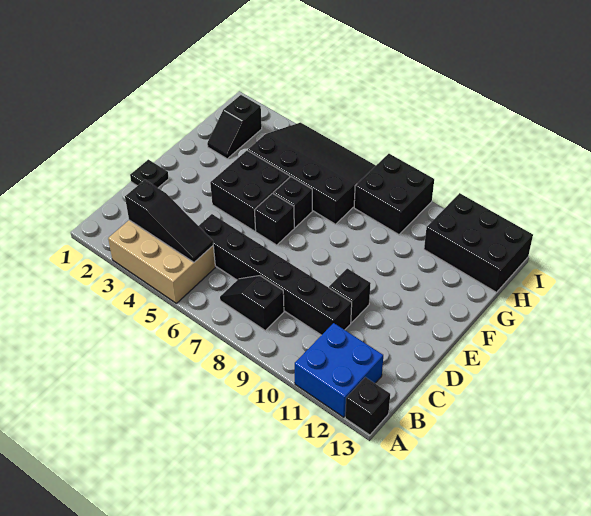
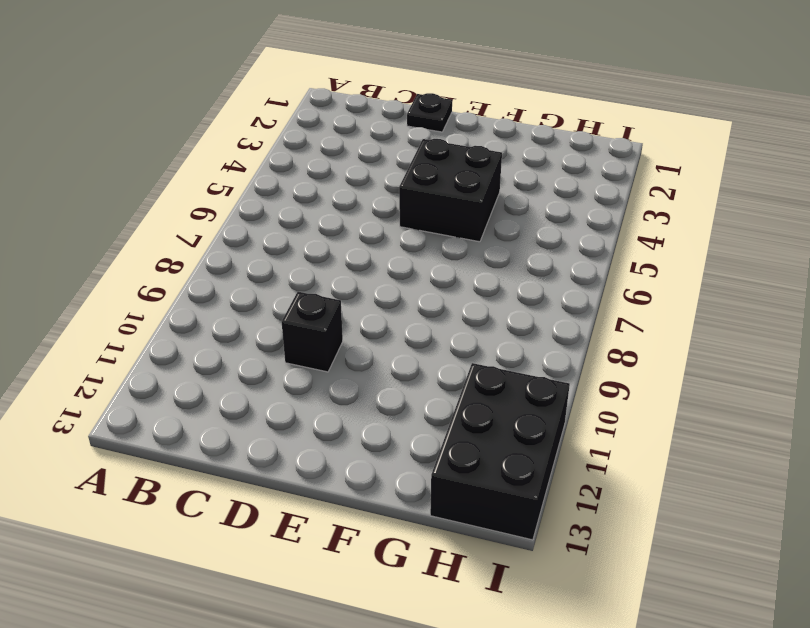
none -> tan brick A3:B5 level 1
none -> blue brick A11:B12 level 1
none -> black brick A13 level 1

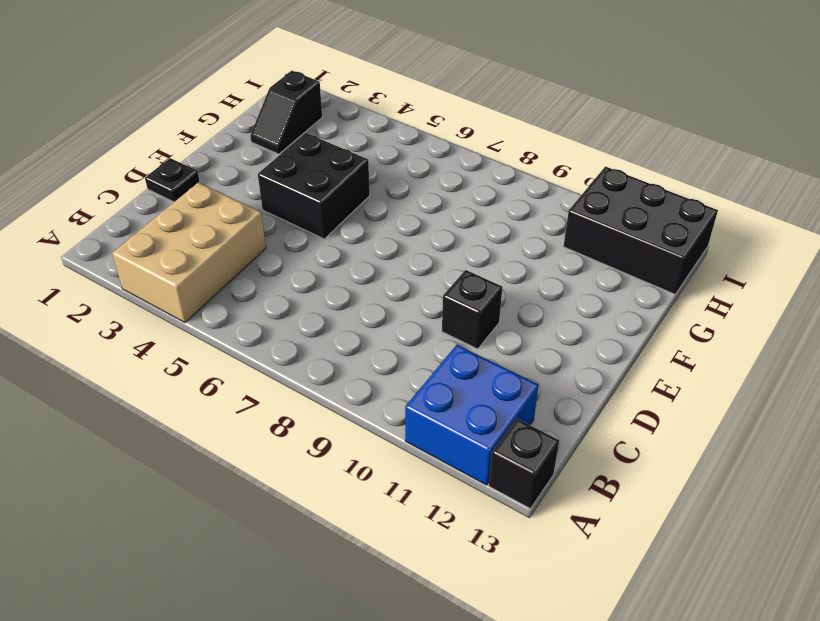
tan brick A3:C4 level 1 -> tan brick A3:B5 level 1
none -> black slope B7:B8 level 1 top 8
none -> black brick C5:C10 level 1
none -> black brick E6 level 1

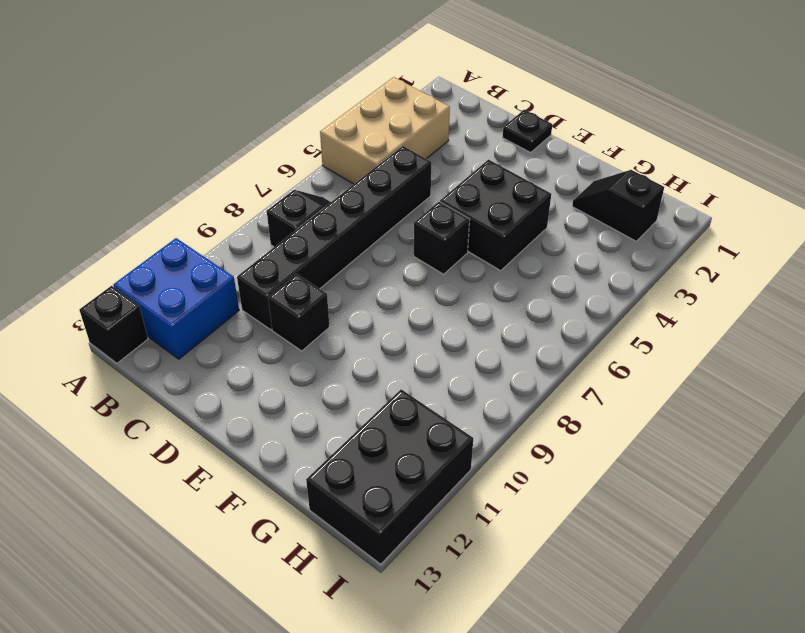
none -> black brick F6 level 1
none -> black slope G4:I7 level 1 top G
none -> black brick H8:I9 level 1

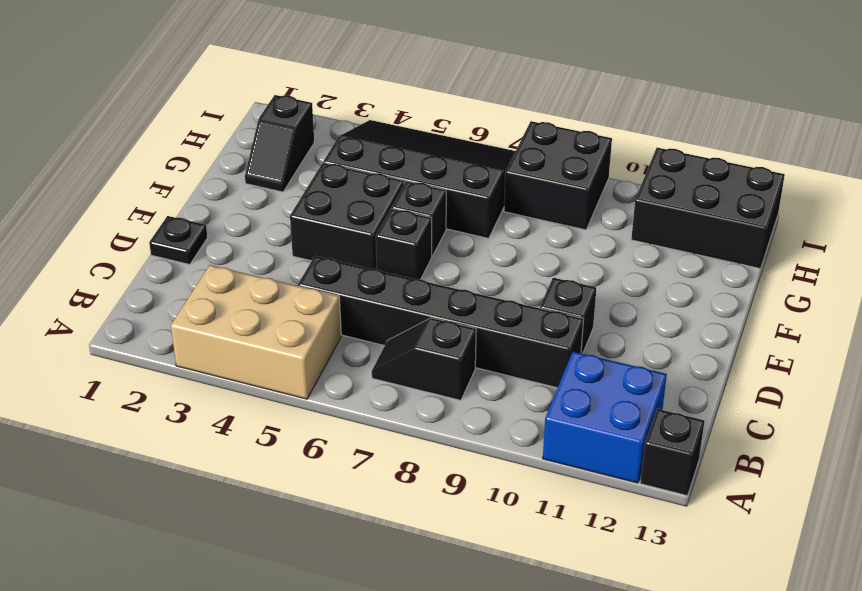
none -> black slope B3:B5 level 2 top 3

